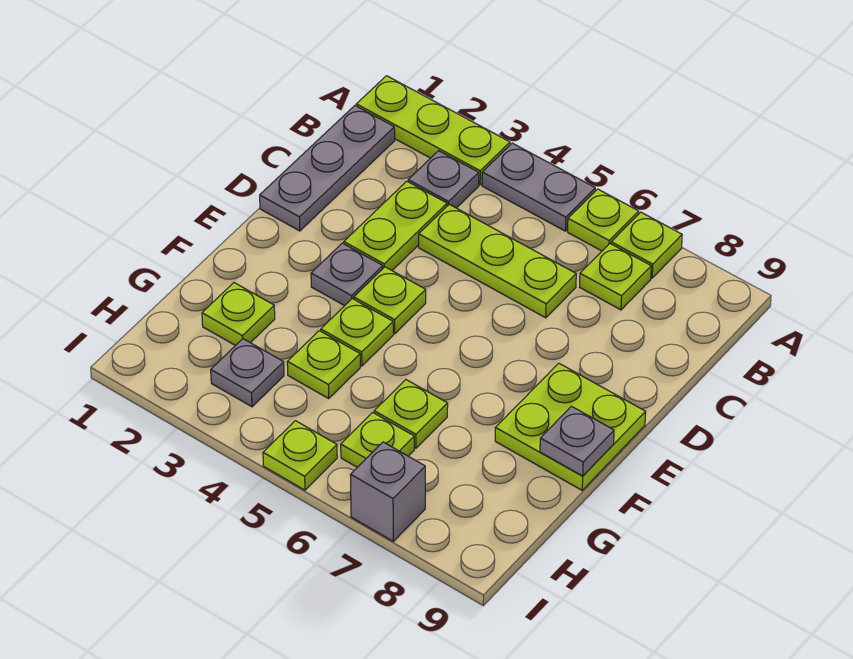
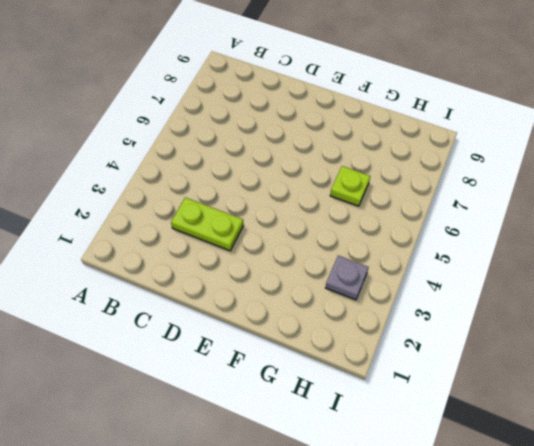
none -> lime plate A1:A3 level 1
none -> grey plate A4:A5 level 1
none -> lime plate A6 level 1

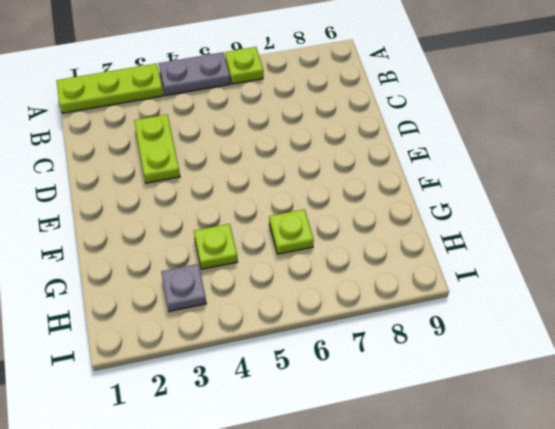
none -> lime plate A7 level 1
none -> grey plate B1:D1 level 1
none -> grey plate B3 level 1

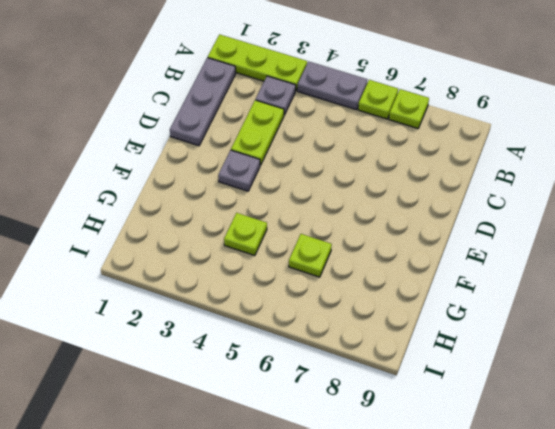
none -> lime plate B7 level 1
none -> lime plate C4:C6 level 1
none -> lime plate E4 level 1

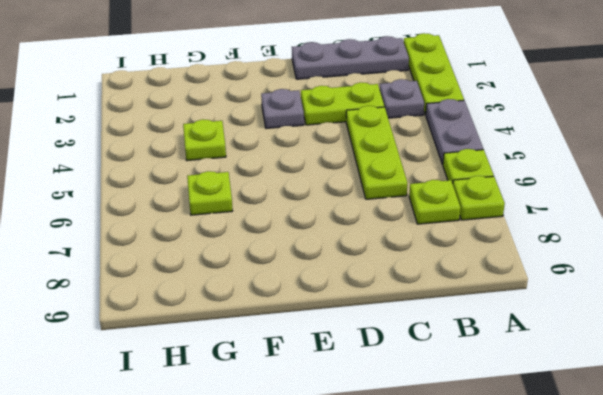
none -> lime plate E4 level 1
none -> lime plate E8:F9 level 1
none -> lime plate F4 level 1

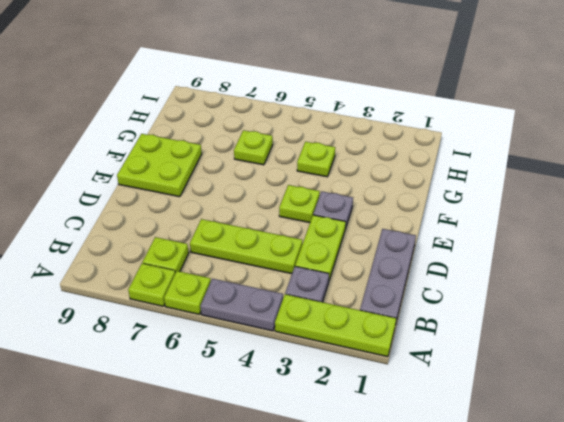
none -> lime plate F4 level 1
none -> lime plate G2 level 1
none -> grey plate H3 level 1

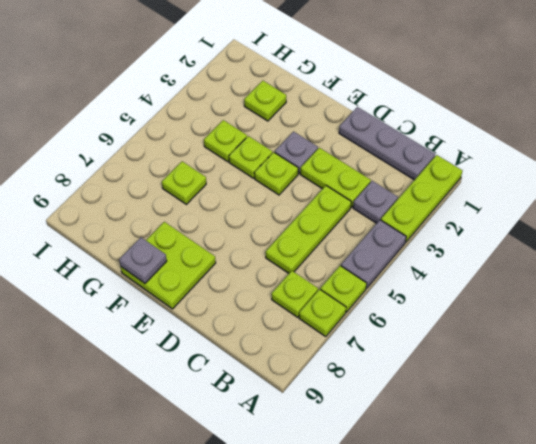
none -> grey plate H3 level 1
none -> lime plate H6 level 1
none -> lime plate I5 level 1

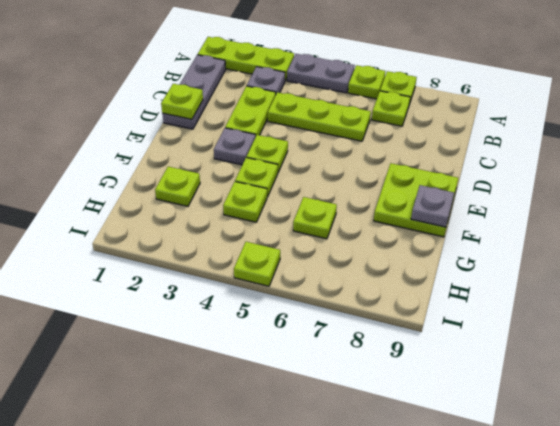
lime plate D1 level 2 -> lime plate H6 level 1
none -> grey plate H3 level 1
none -> grey brick I7 level 1

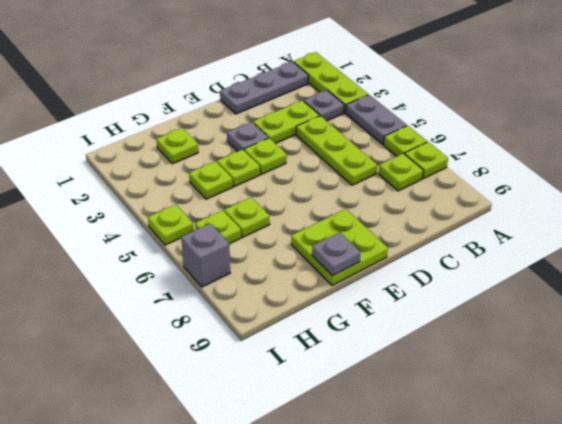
none -> grey plate H3 level 1

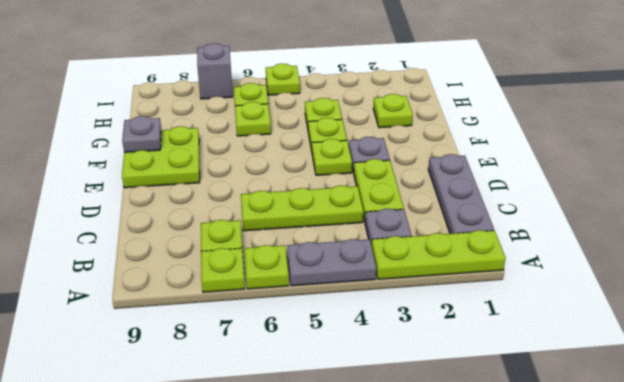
none -> grey plate H3 level 1

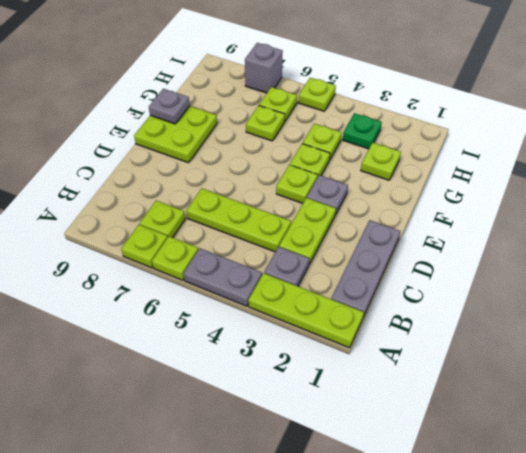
green plate H3 level 1 -> grey plate H3 level 1

